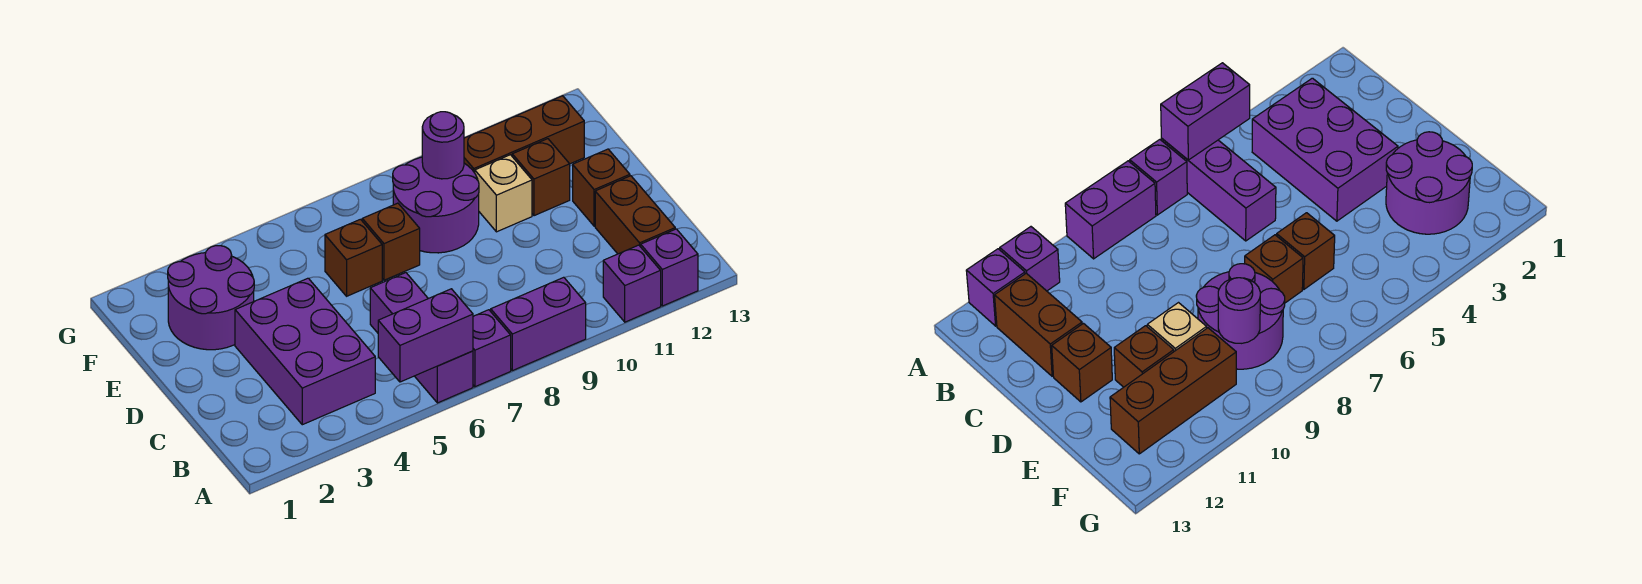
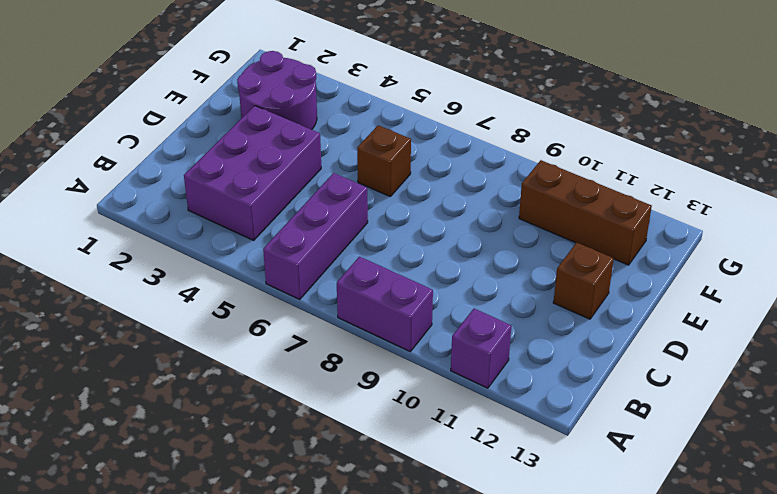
none -> purple brick A7 level 1
none -> purple brick A12 level 1
none -> brown brick B12:C12 level 1

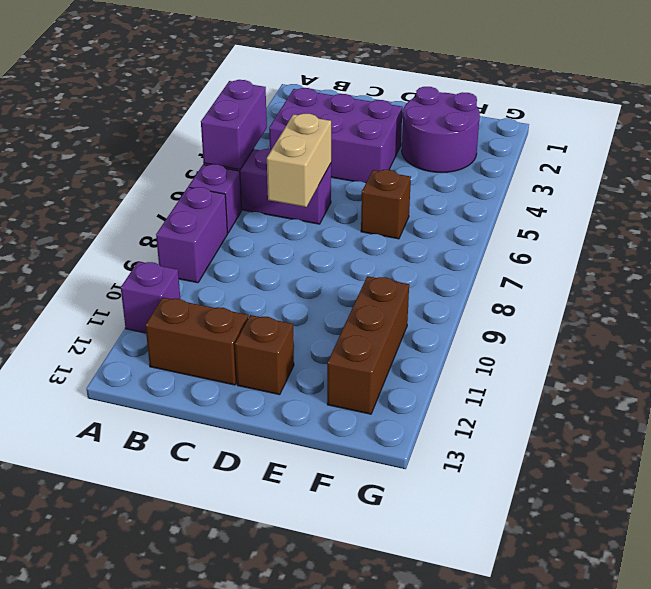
tan brick C6:C7 level 2 -> none
none -> purple brick A12 level 1
none -> brown brick E7 level 1
none -> purple round brick E8:F9 level 1

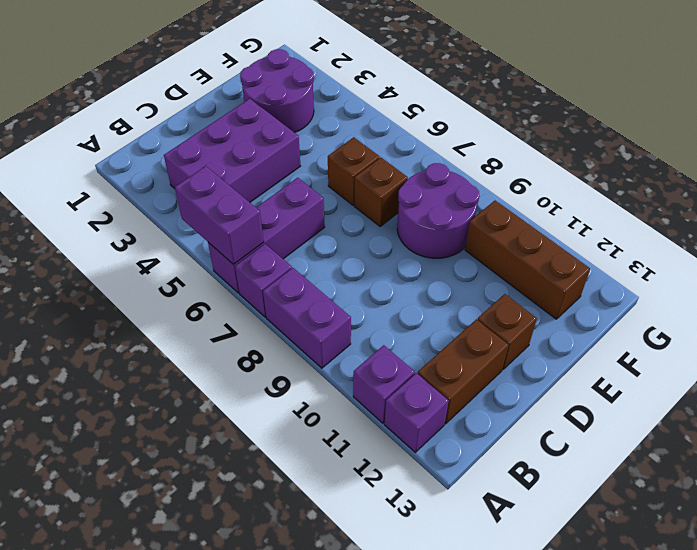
none -> tan brick E10 level 1
none -> brown brick E11 level 1
none -> purple round brick F9 level 2

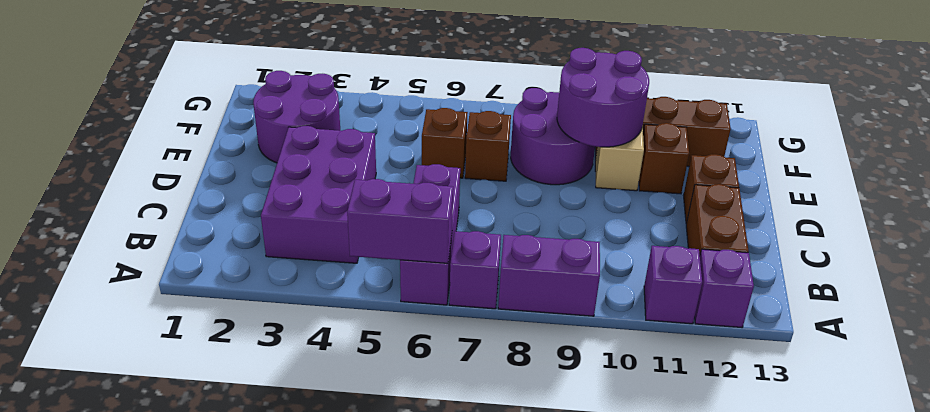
purple round brick E9:F10 level 2 -> purple round brick F9 level 2

